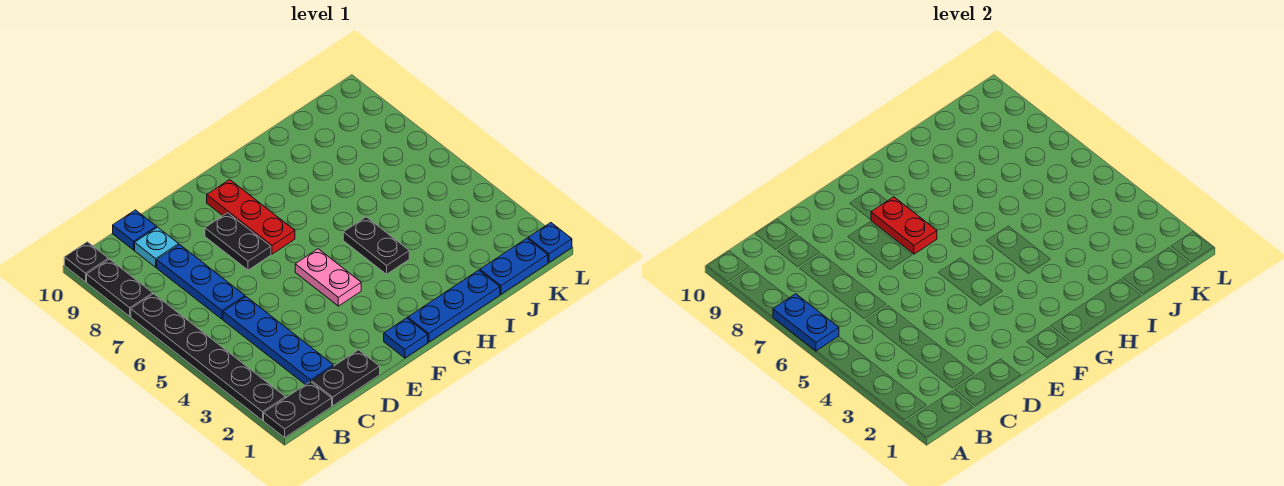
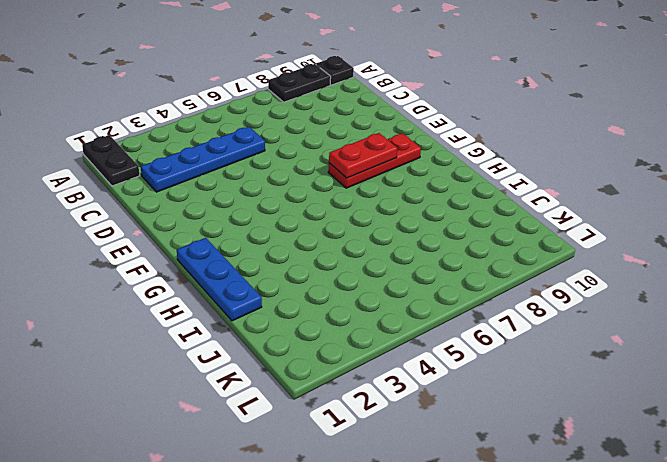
none -> black plate A2:A7 level 1
none -> black plate C1:D1 level 1
none -> blue plate C6:C8 level 1

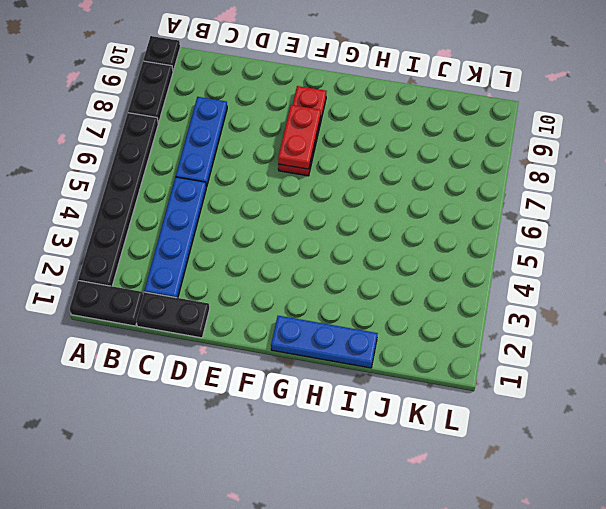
none -> cyan plate C9 level 1
none -> blue plate C10 level 1
none -> black plate E7:E8 level 1

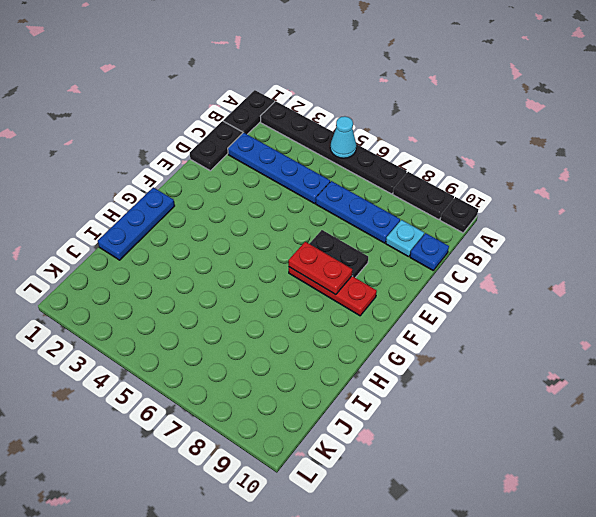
cyan cone A5 level 2 -> none
none -> blue plate F1 level 1
none -> pink plate F4:F5 level 1
none -> black plate H4:H5 level 1

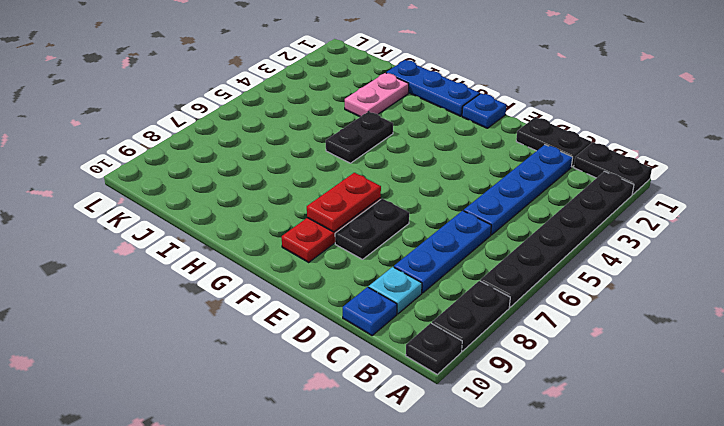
pink plate I2:I3 level 1 -> pink plate F4:F5 level 1
none -> blue plate J1:K1 level 1
none -> blue plate L1 level 1
none -> blue plate A6:A7 level 2

